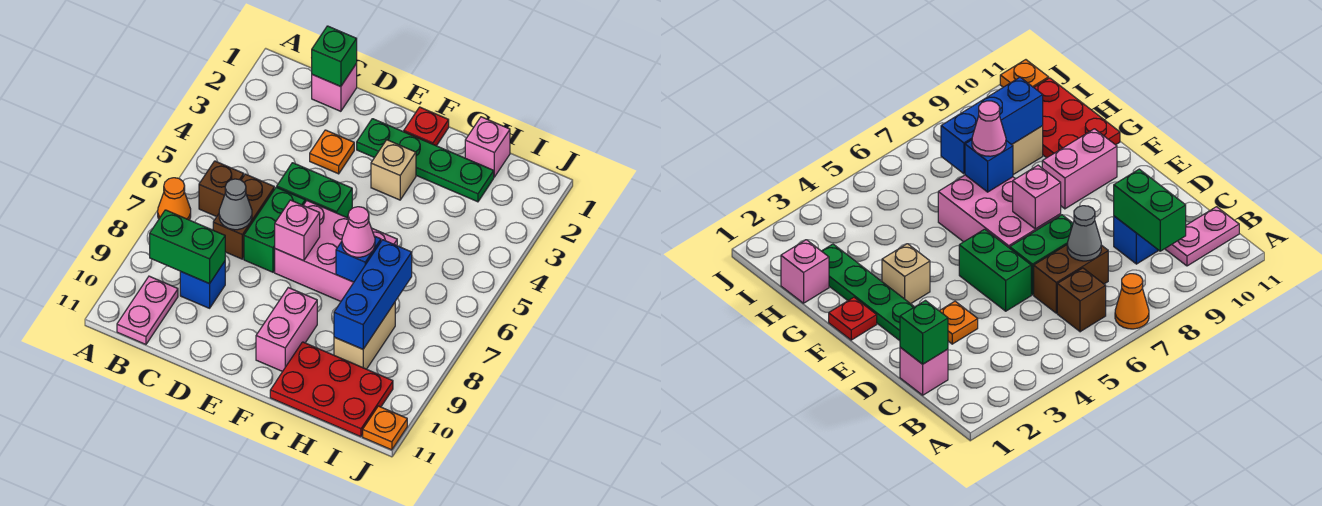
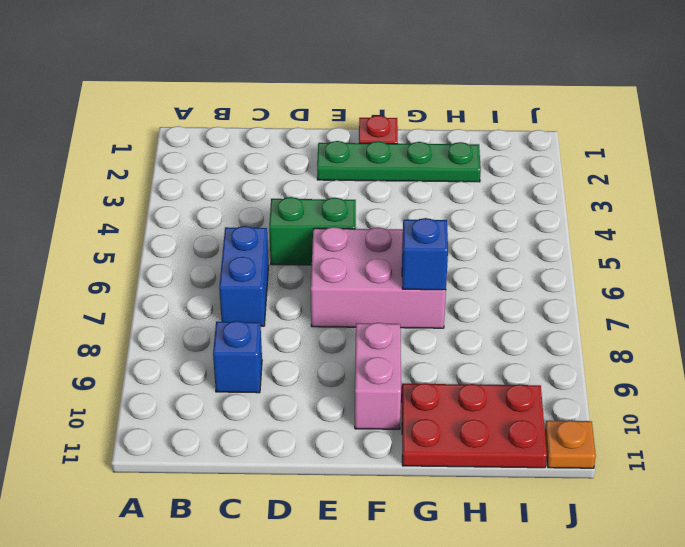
blue brick C6:C7 level 1 -> brown brick C6:C7 level 1
none -> orange cone A7 level 1
none -> brown brick B6 level 1
none -> pink plate B10:B11 level 1

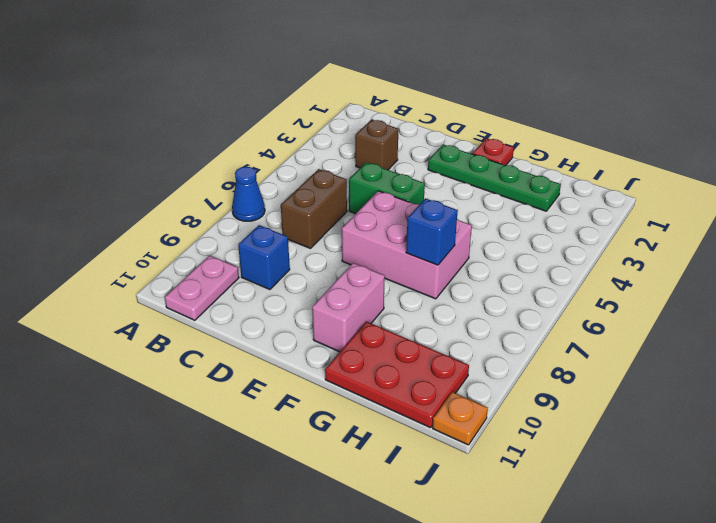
blue cone A7 level 1 -> orange cone A7 level 1
brown brick C3 level 1 -> brown brick B6 level 1
none -> pink brick C1 level 1
none -> orange plate D3 level 1
none -> green brick D6:D7 level 1

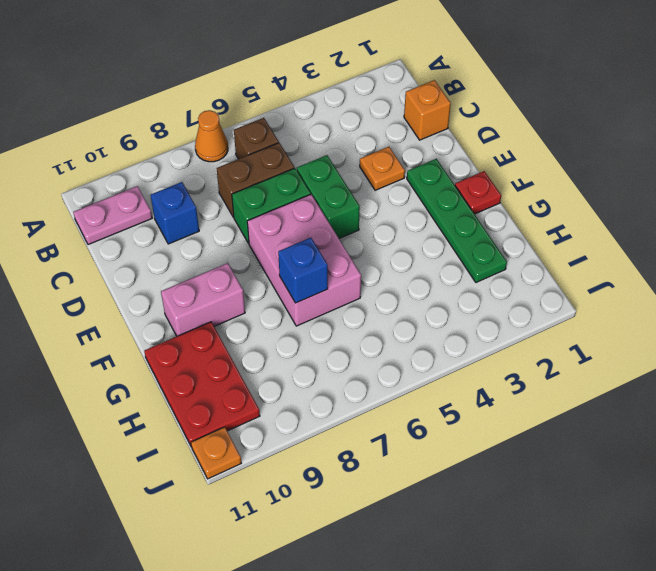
orange brick C1 level 1 -> pink brick C1 level 1
none -> tan brick F3 level 1
none -> pink brick H1 level 1
none -> tan brick H8:H9 level 1

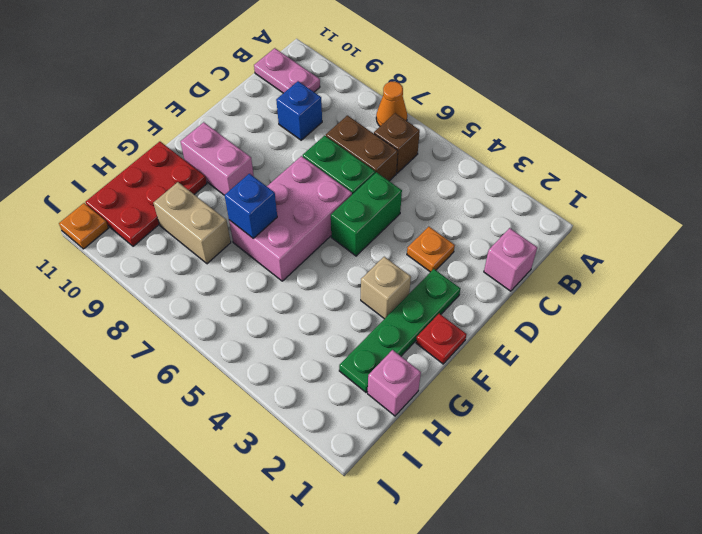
none -> green brick B9:C9 level 2
none -> green brick C1 level 2
none -> grey cone C7 level 2

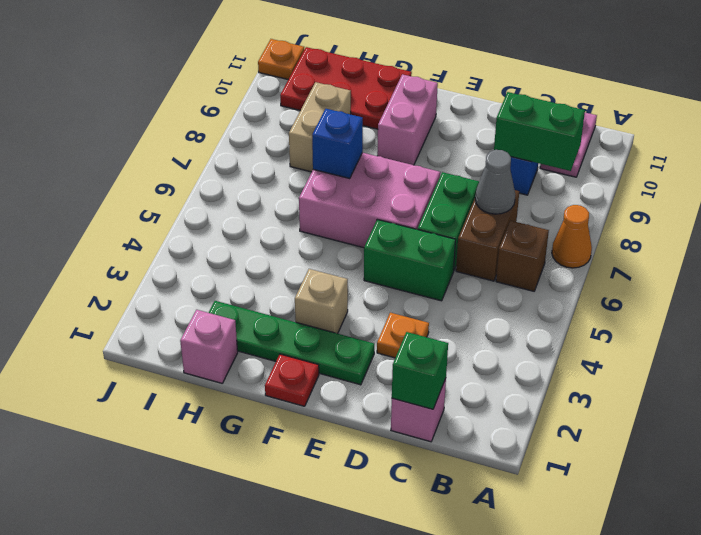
none -> pink brick E7 level 2
none -> blue brick H7:H9 level 2
none -> pink cone G7 level 3

